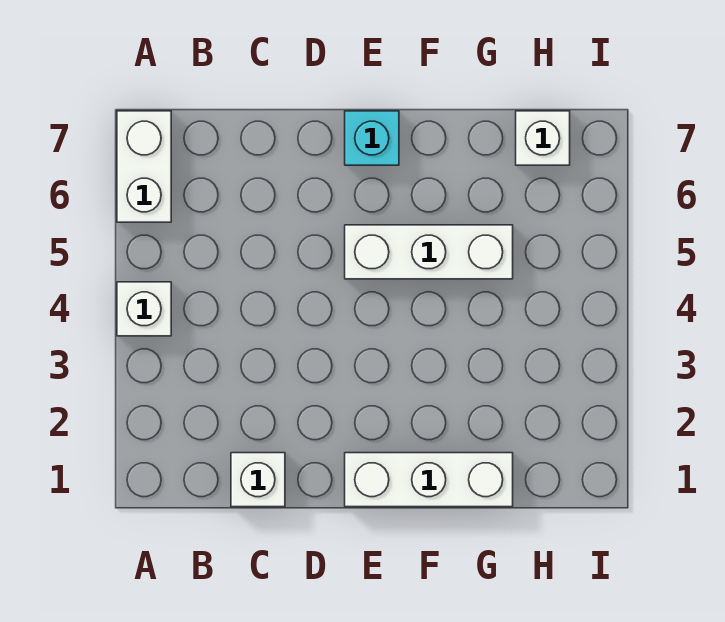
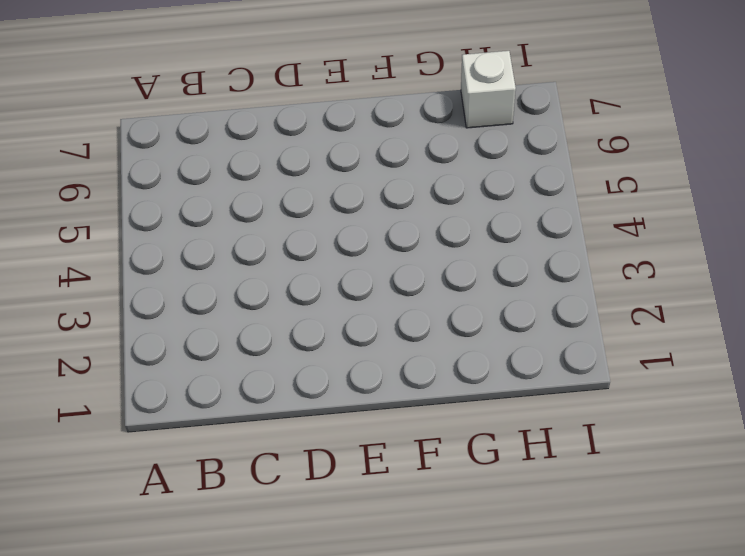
none -> white brick A4 level 1
none -> white brick A6:A7 level 1

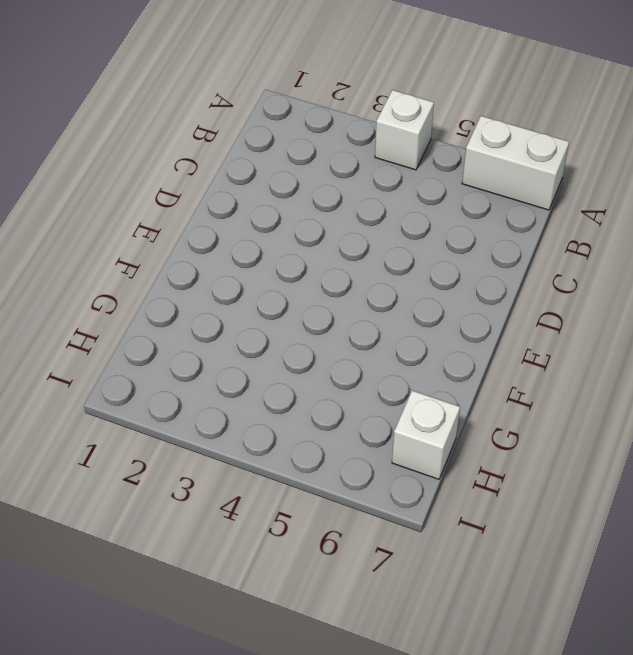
none -> white brick C1 level 1
none -> white brick E1:G1 level 1

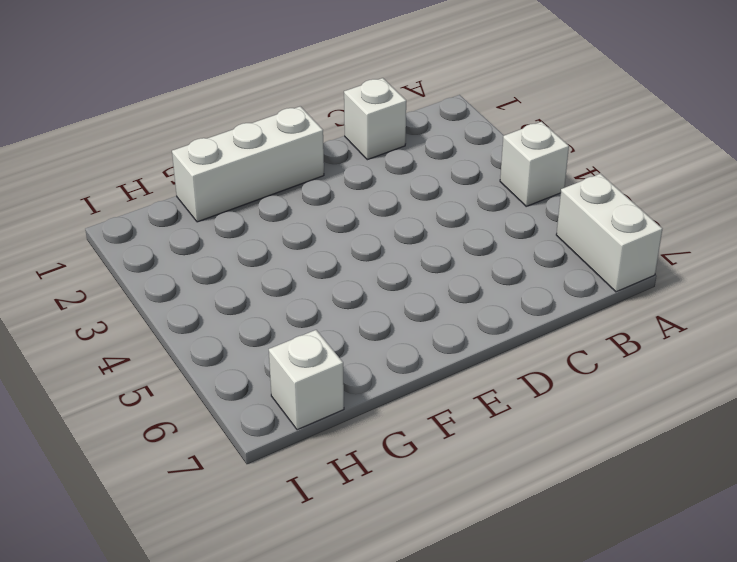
none -> white brick E5:G5 level 1
none -> cyan brick E7 level 1

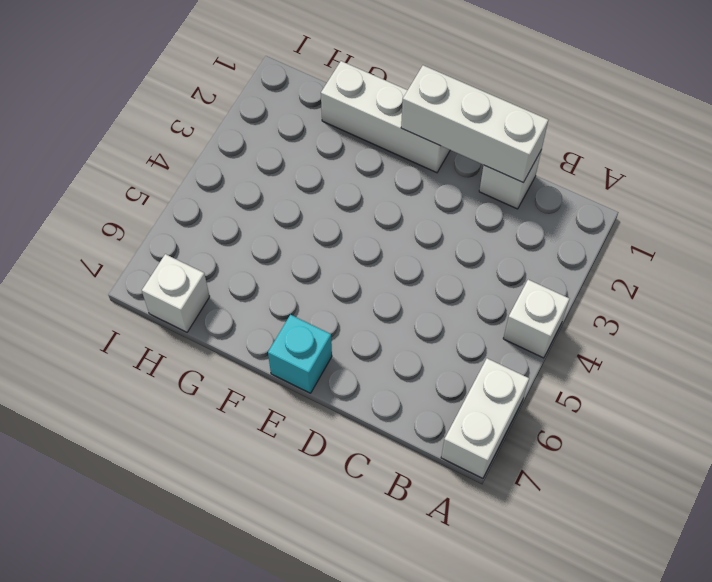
white brick C1:E1 level 2 -> white brick E5:G5 level 1

